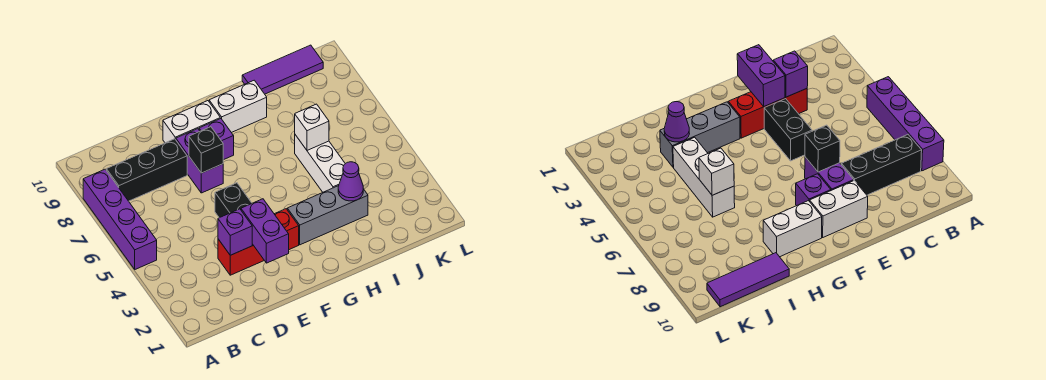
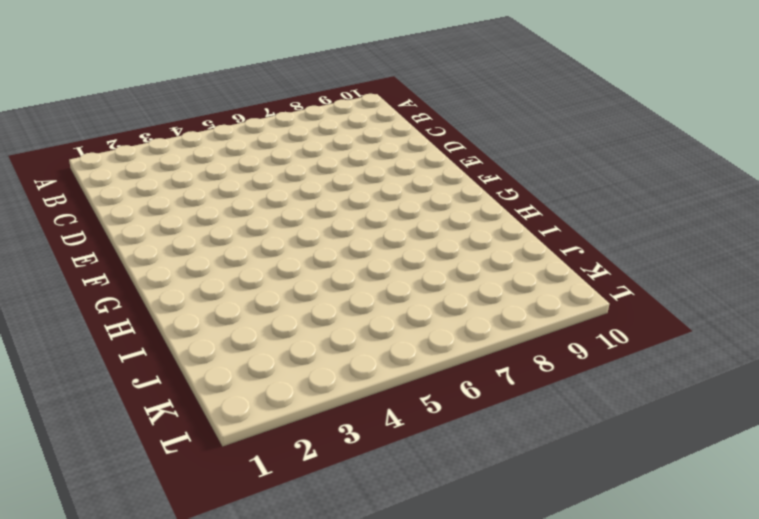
none -> purple brick A5:A8 level 1
none -> black brick B8:D8 level 1
none -> red brick D3:F3 level 1

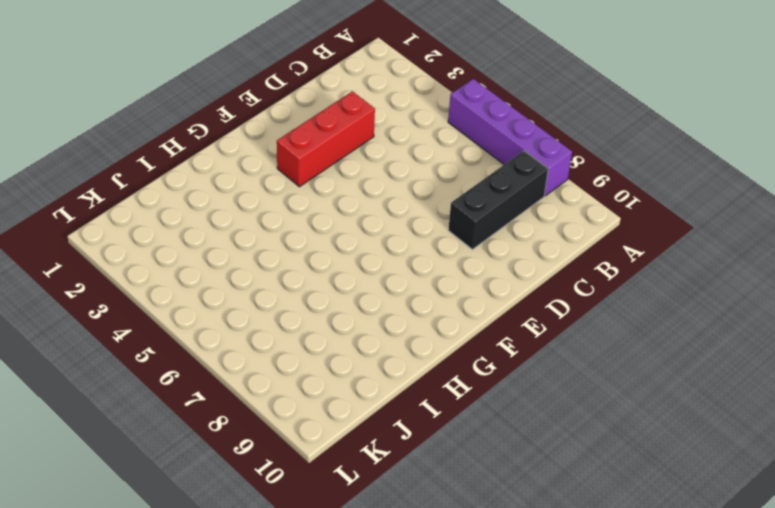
none -> black brick E4:E5 level 1
none -> purple brick E7:E8 level 1
none -> white brick E9:F9 level 1

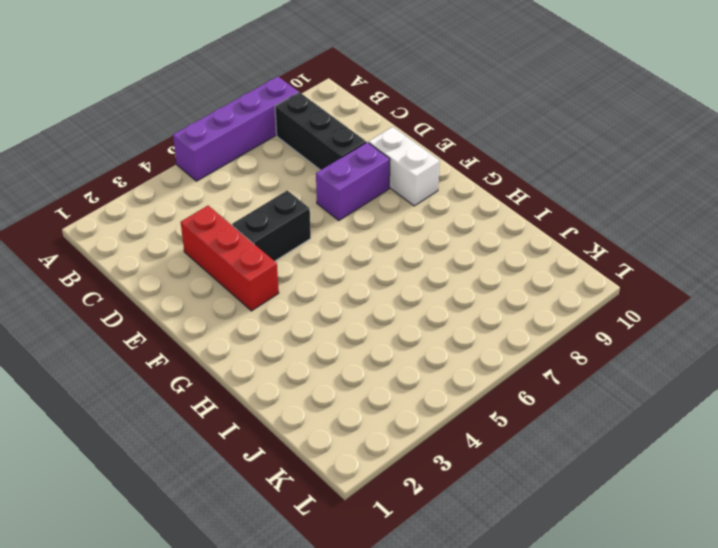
none -> purple brick F8 level 1
none -> grey brick G3:I3 level 1
none -> white brick G9:H9 level 1

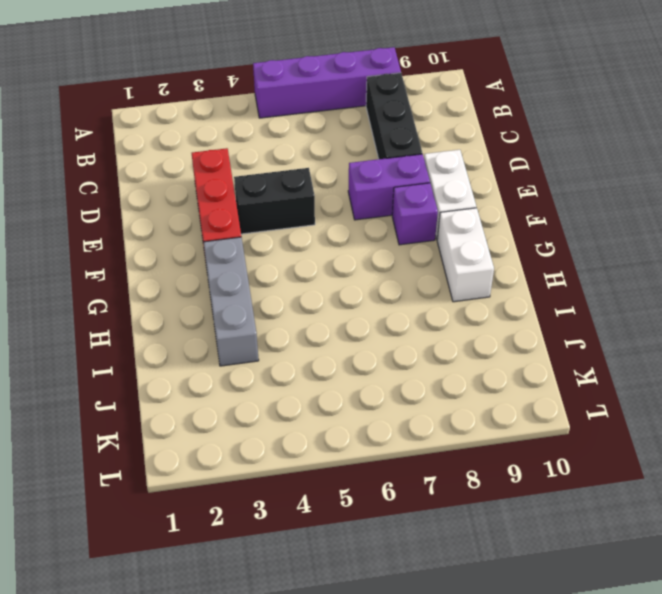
none -> white brick I4:I6 level 1
none -> purple tile I10:K10 level 1
none -> purple brick D3 level 2

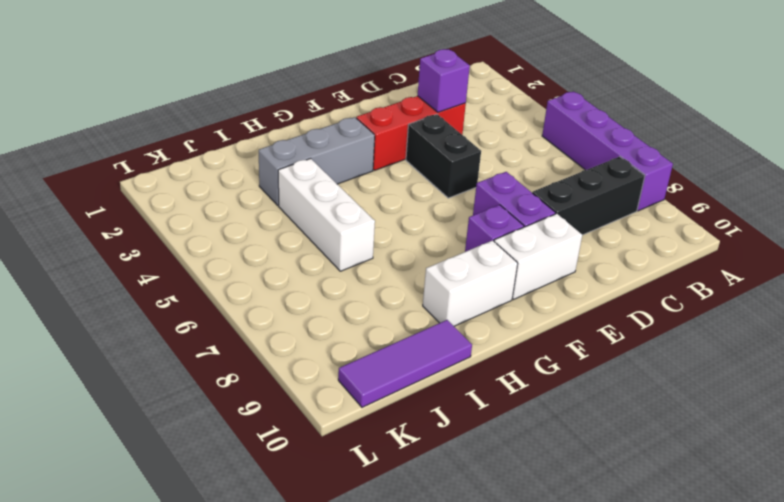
none -> purple brick E2:E3 level 2
none -> black brick E7 level 2
none -> purple cone I3 level 2

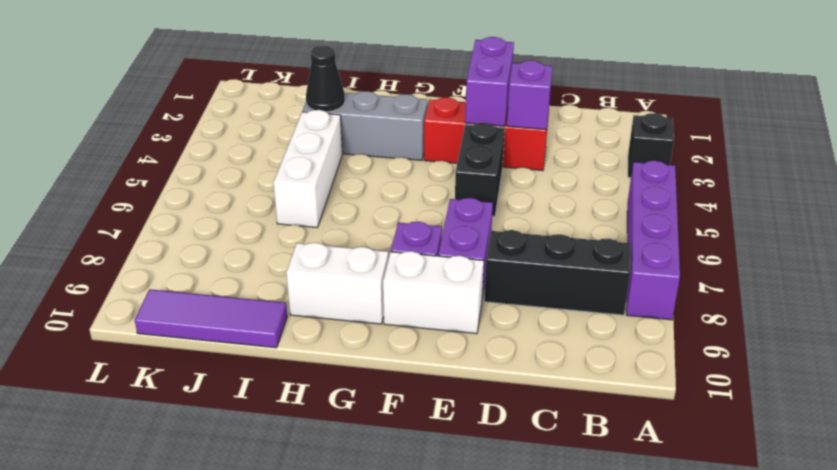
black brick A3 level 1 -> black brick E7 level 2
black cone I3 level 2 -> purple cone I3 level 2
none -> white brick I6 level 2

